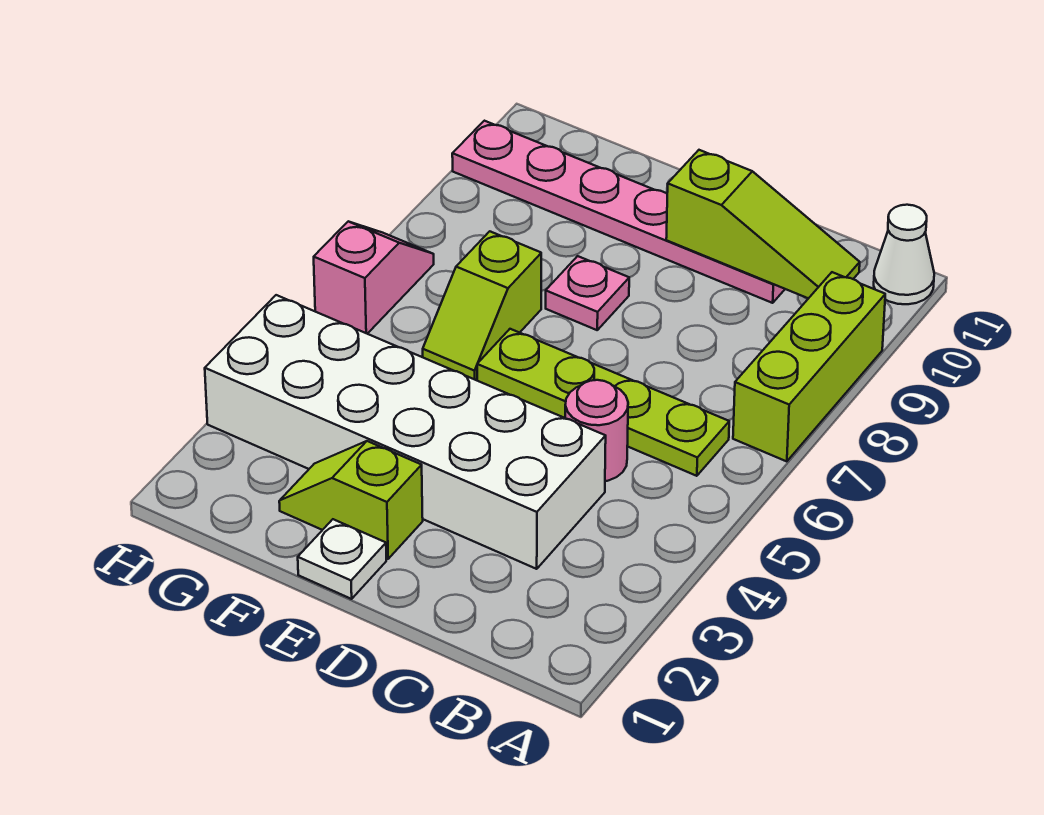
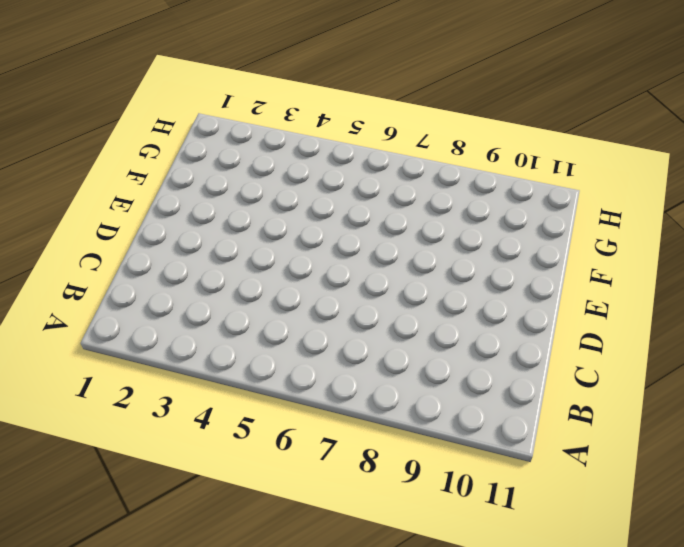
none -> lime brick A7:A9 level 1
none -> white cone A11 level 1
none -> lime plate B6:E6 level 1

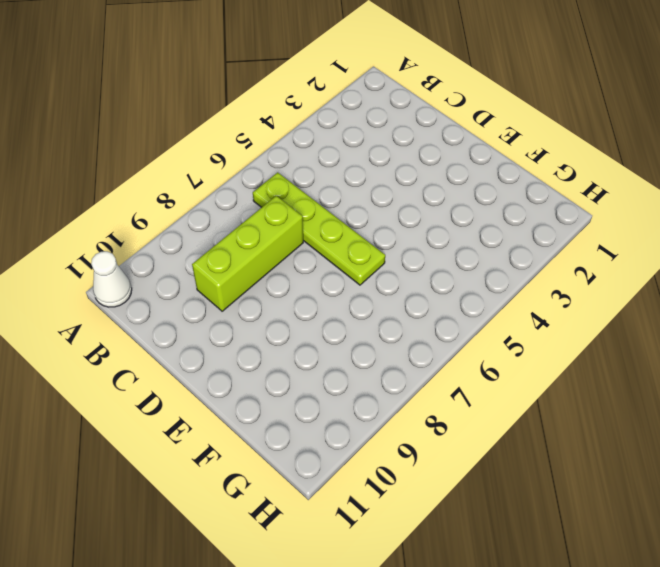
lime brick C7:C9 level 1 -> lime brick A7:A9 level 1
none -> white brick C3:H4 level 1
none -> pink round brick C5 level 1
none -> pink plate C10:H10 level 1

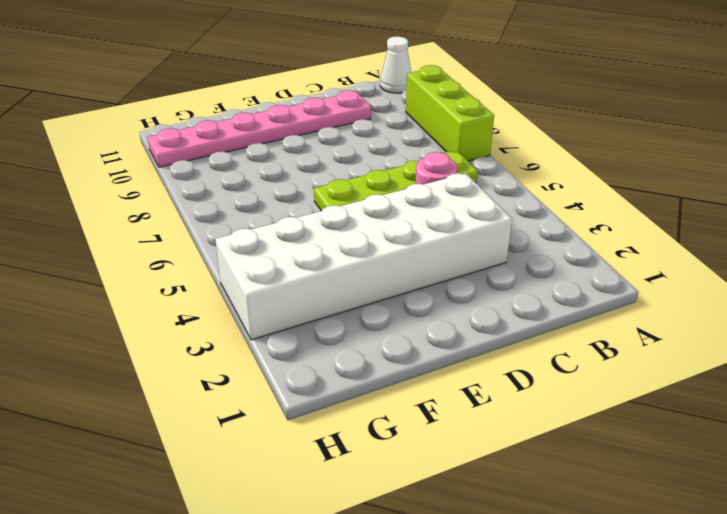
none -> white plate E1 level 1
none -> lime slope E2:F2 level 1 top E
none -> pink plate E8 level 1

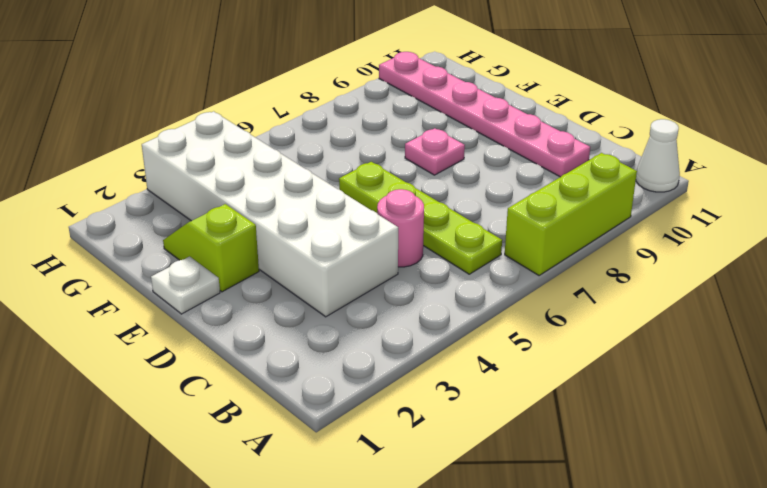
none -> lime slope F6:F7 level 1 top 7
none -> pink slope H6:H7 level 1 top 6
none -> lime slope B10:D10 level 2 top D

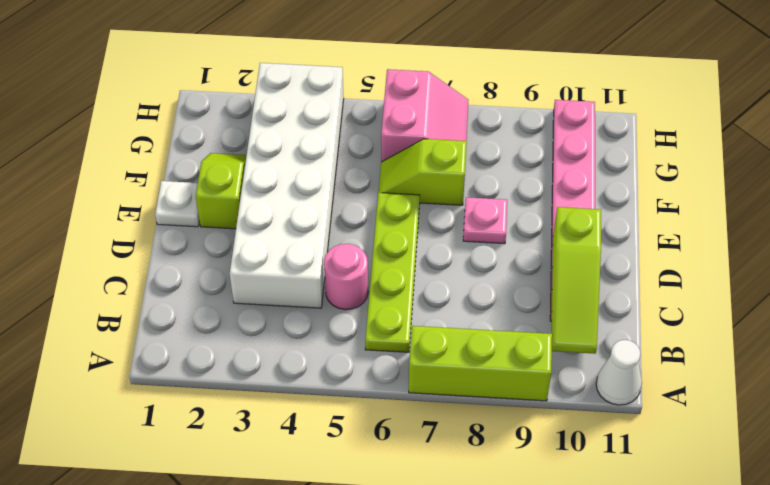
pink slope G6:H7 level 1 top 6 -> pink slope H6:H7 level 1 top 6

